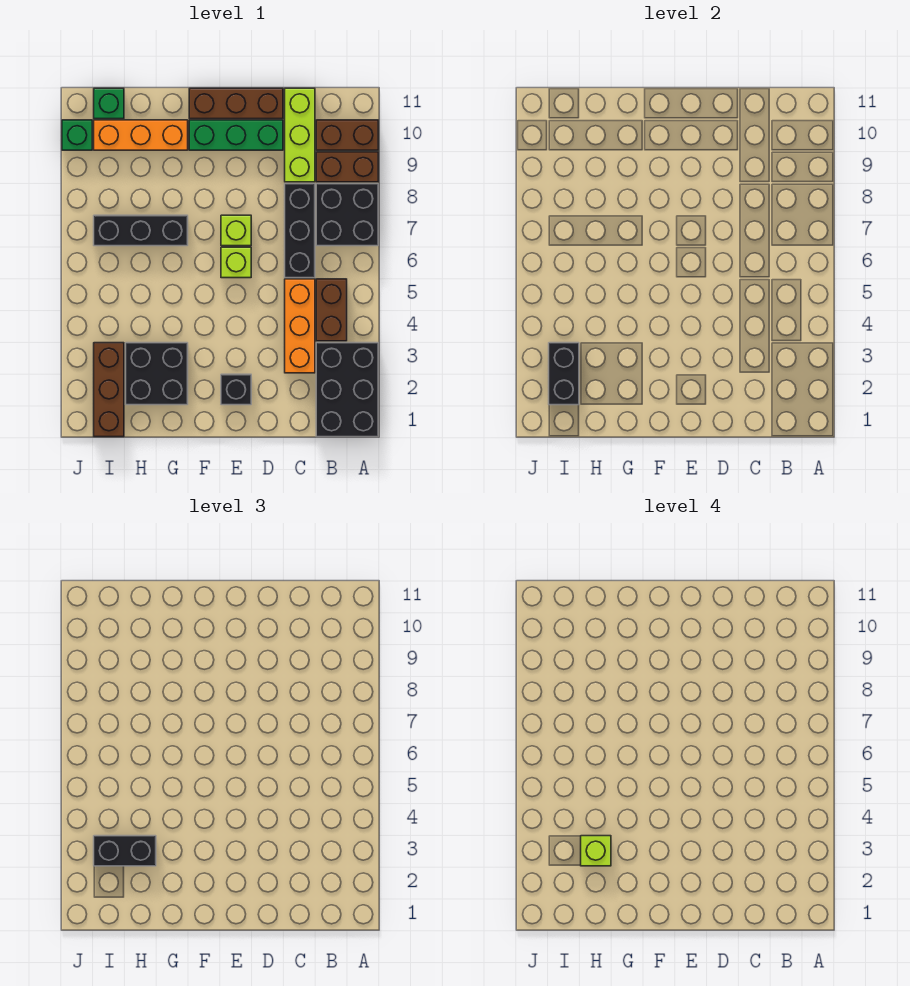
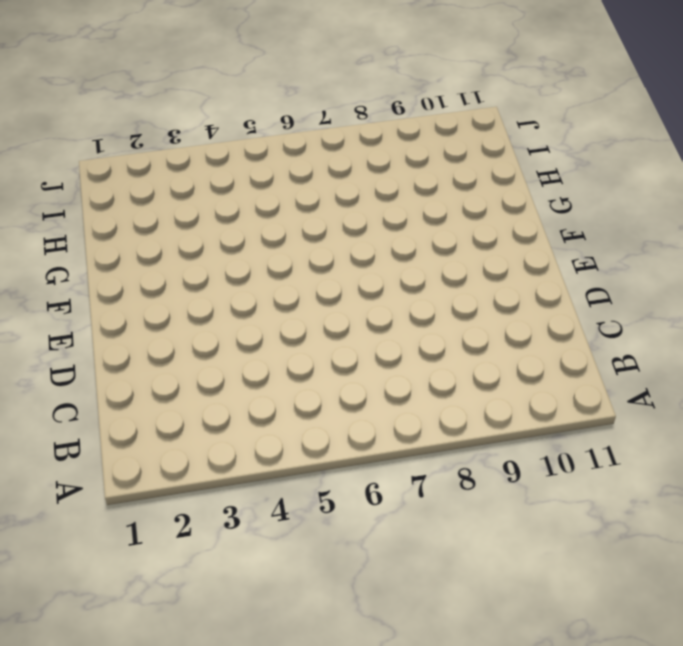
none -> black brick A1:B3 level 1
none -> black brick A7:B8 level 1
none -> brown brick A9:B9 level 1

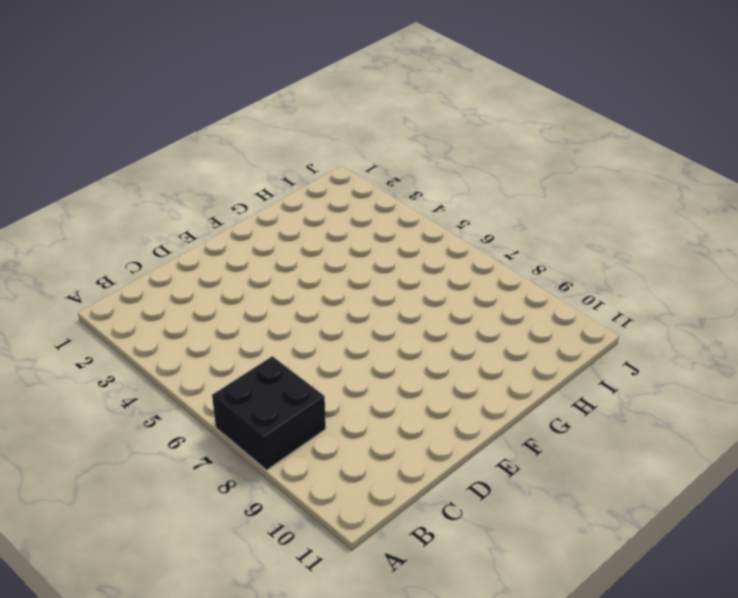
none -> black brick A1:B3 level 1
none -> brown brick A9:B9 level 1
none -> brown brick A10:B10 level 1

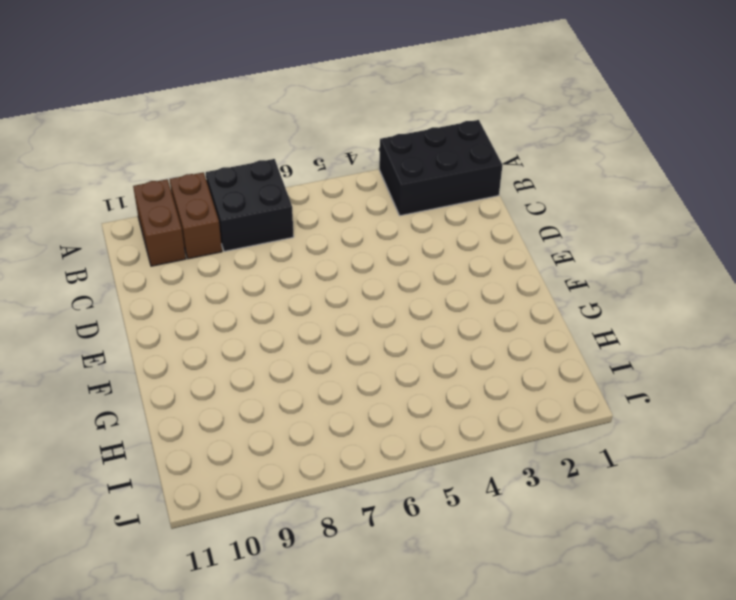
none -> brown brick B4:B5 level 1
none -> orange brick C3:C5 level 1
none -> black brick C6:C8 level 1

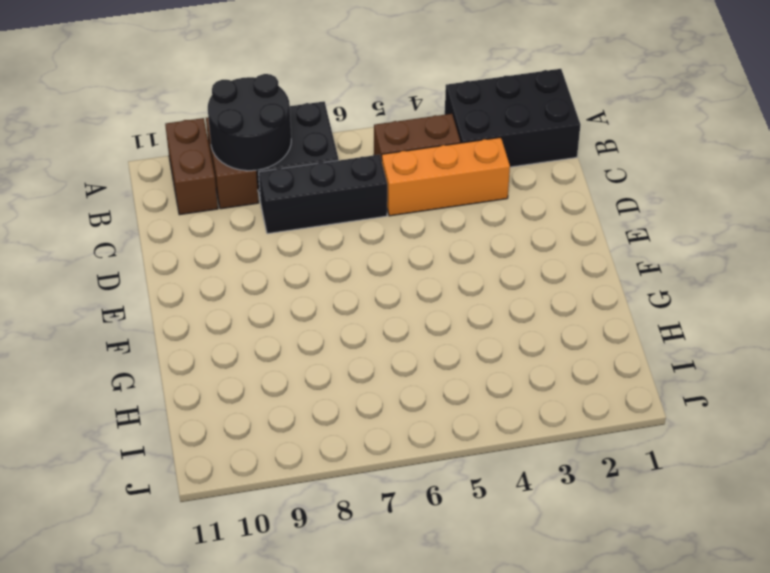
black round brick A8:B9 level 2 -> none
none -> lime brick C9:C11 level 1
none -> green brick D10:F10 level 1
none -> brown brick D11:F11 level 1

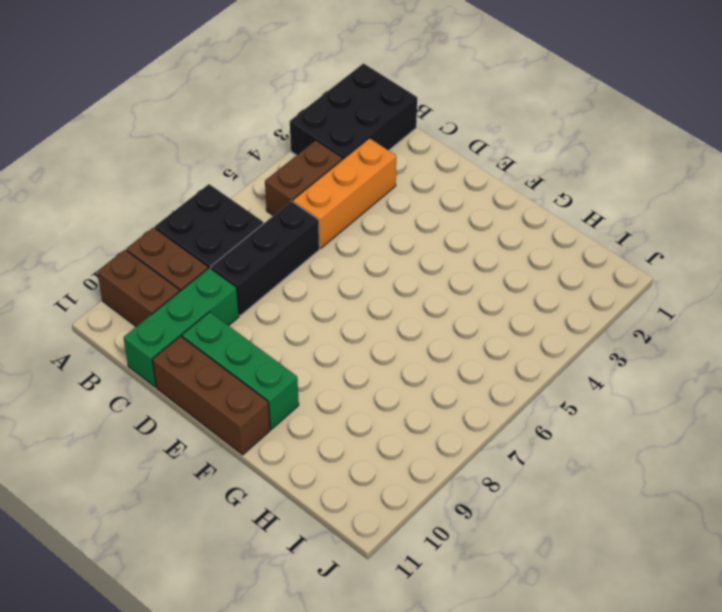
green brick C9:C11 level 1 -> lime brick C9:C11 level 1
none -> black brick E2 level 1
none -> lime brick E6 level 1
none -> lime brick E7 level 1

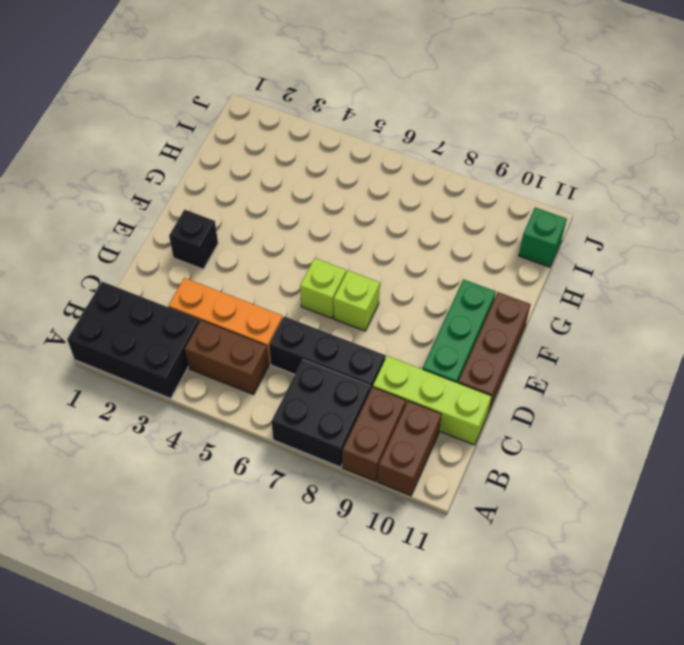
none -> black brick G2:H3 level 1
none -> black brick G7:I7 level 1
none -> orange brick G10:I10 level 1

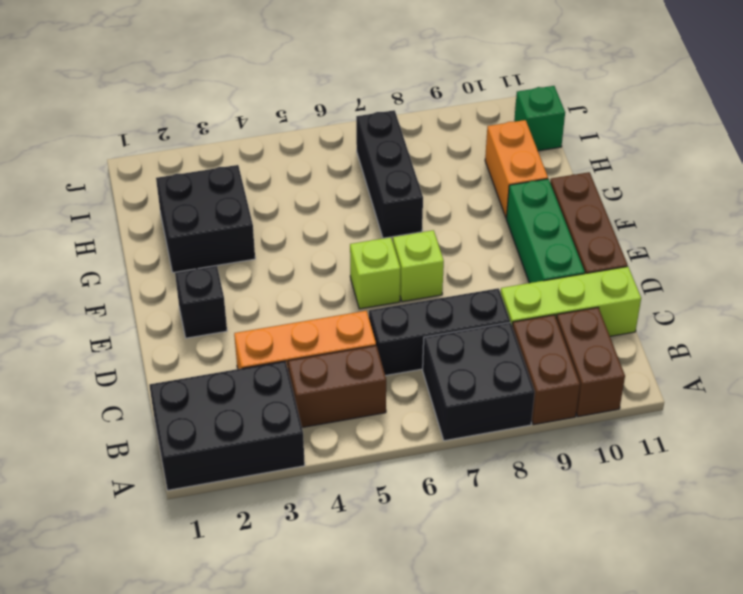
orange brick G10:H10 level 1 -> orange brick G10:I10 level 1
none -> brown brick I1:I3 level 1
none -> green brick J10 level 1
none -> black brick I2:I3 level 2

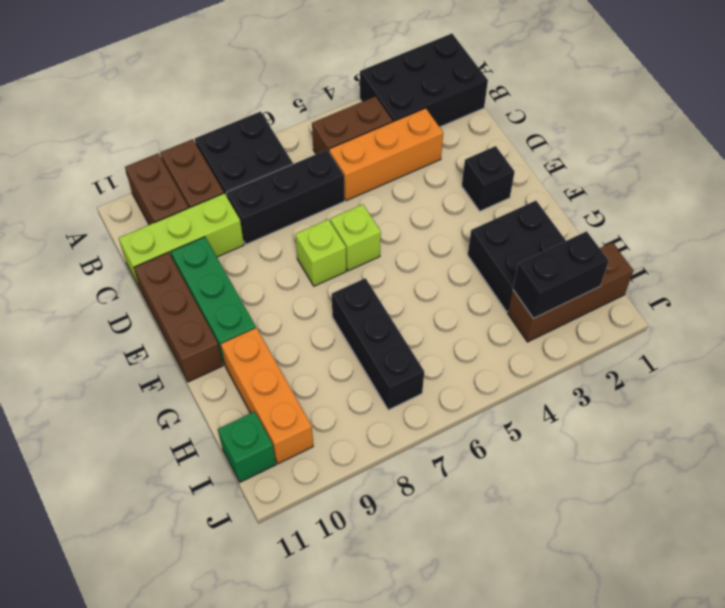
none -> green brick J10 level 1
none -> black brick H3:I3 level 3
none -> lime brick H3 level 4

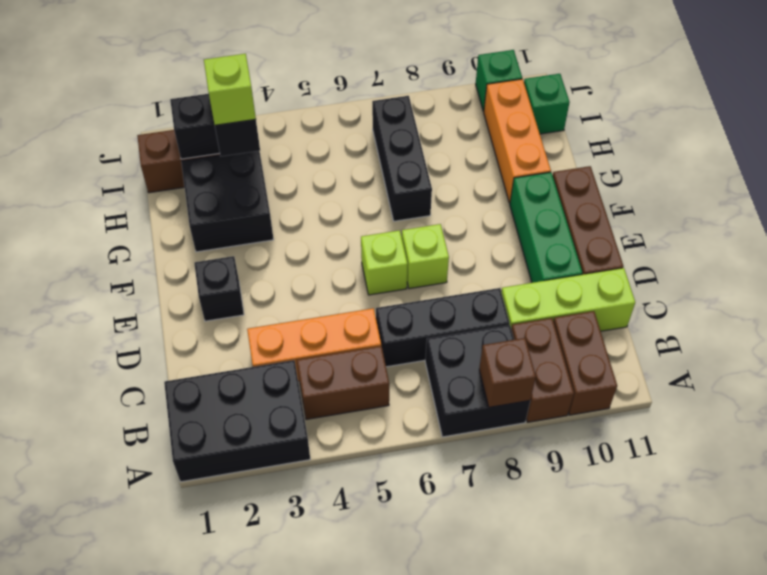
brown brick A8 level 2 -> none

